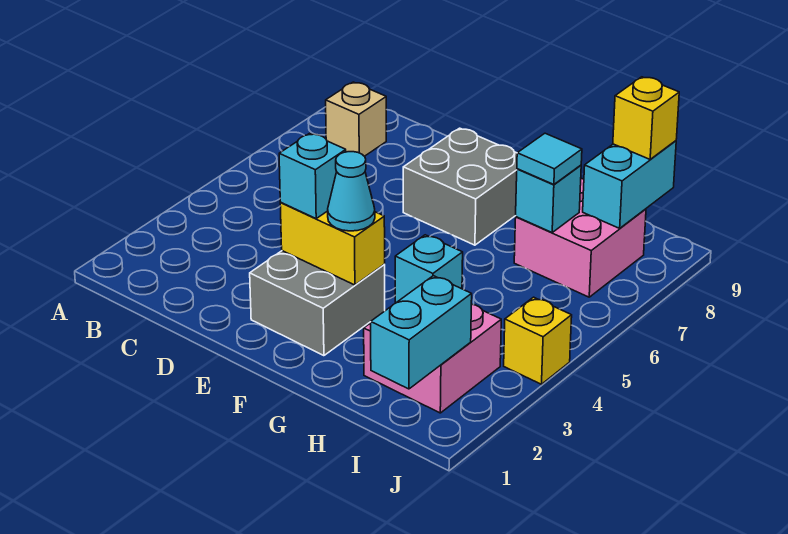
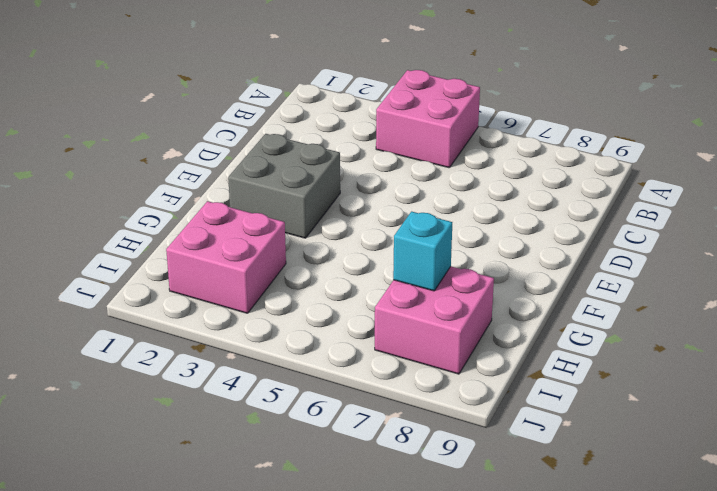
pink brick A4:B5 level 1 -> none
none -> tan brick B8 level 1
none -> grey brick E7:F8 level 1
none -> yellow brick J4 level 1

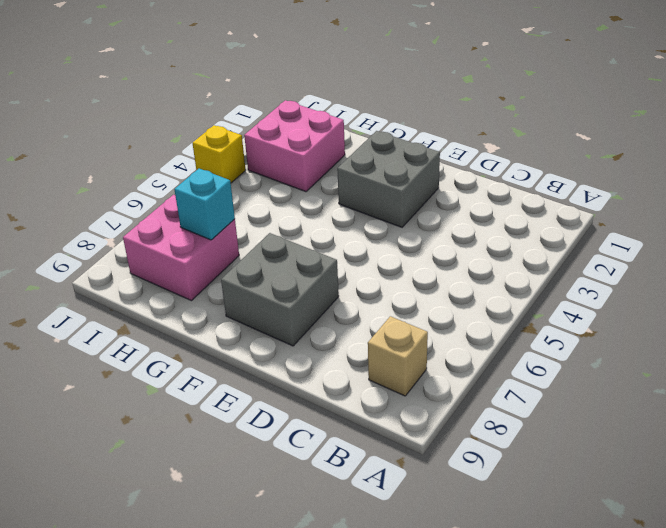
none -> yellow brick E3:F3 level 2
none -> cyan brick H3 level 2
none -> cyan brick I1:I2 level 2

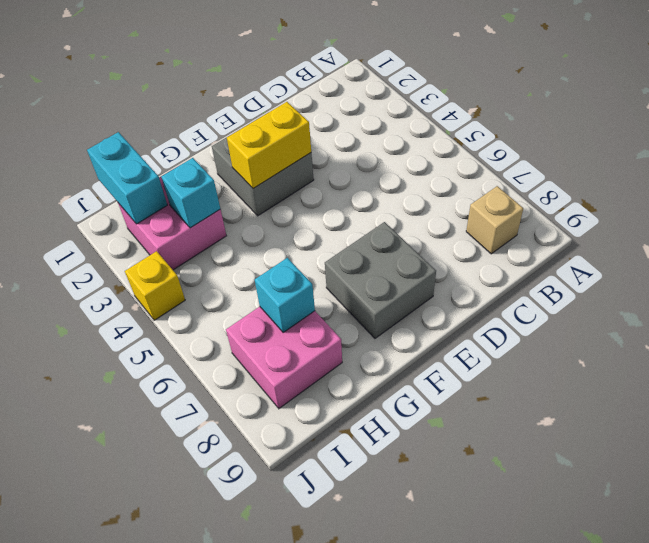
none -> cyan brick I8:I9 level 2
none -> cyan brick E3 level 3
none -> cyan cone F3 level 3

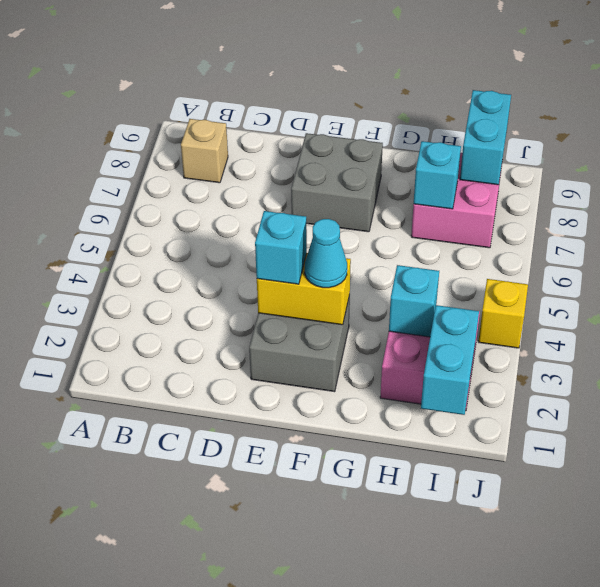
none -> cyan tile H7 level 3
none -> yellow brick I9 level 3

